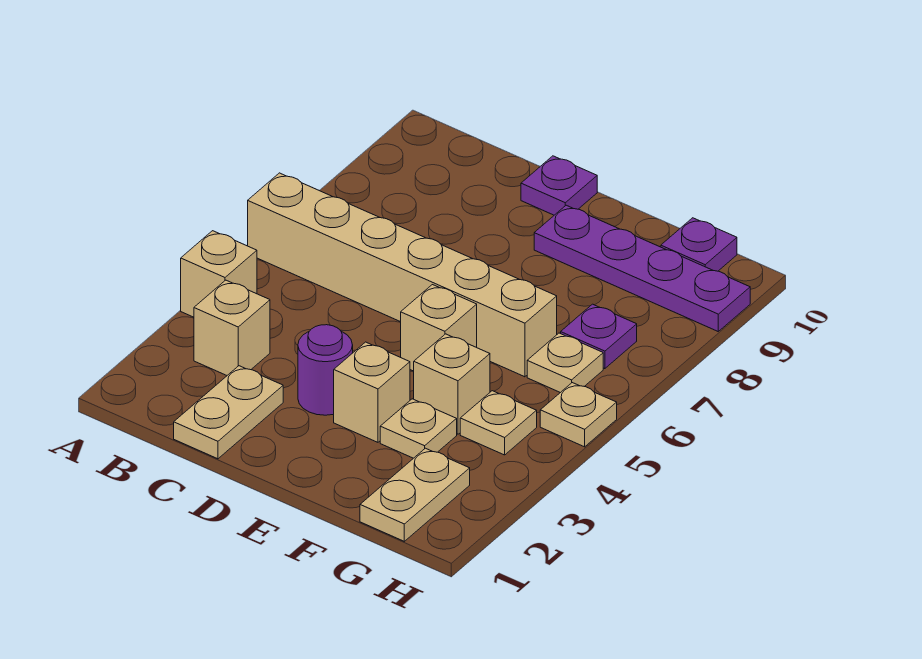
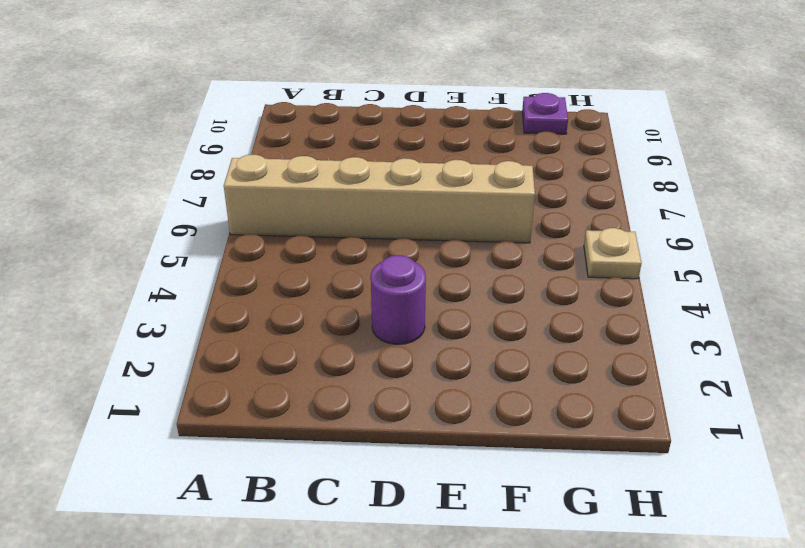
none -> tan brick A4 level 1
none -> tan brick B3 level 1
none -> tan plate C1:C2 level 1

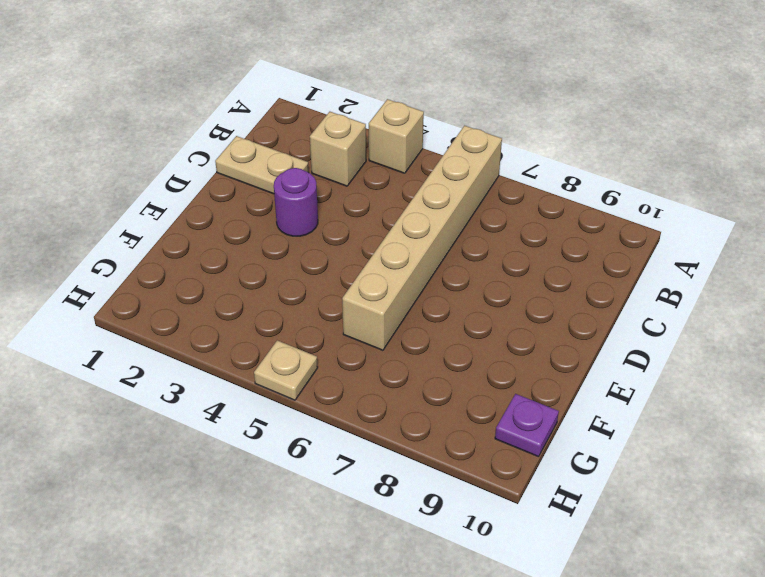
none -> purple plate D10 level 1
none -> tan brick E3 level 1
none -> tan brick E5 level 1

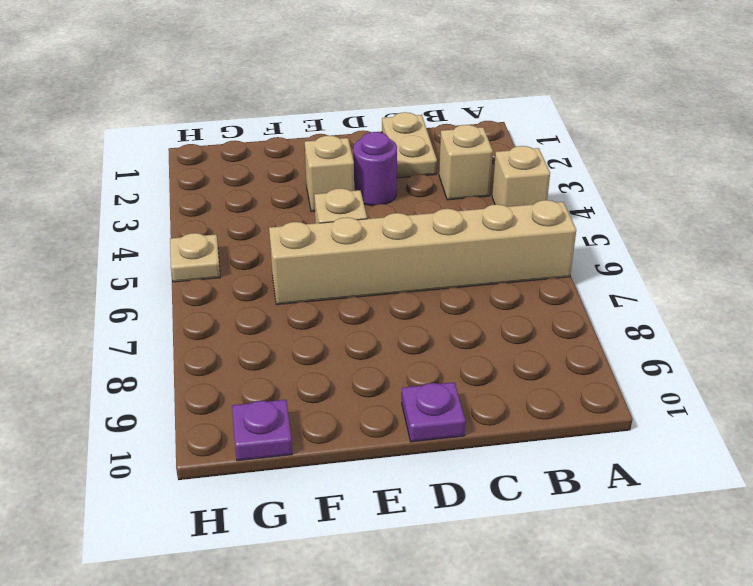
none -> purple plate E9:H9 level 1
none -> tan plate F3 level 1
none -> tan brick F4 level 1

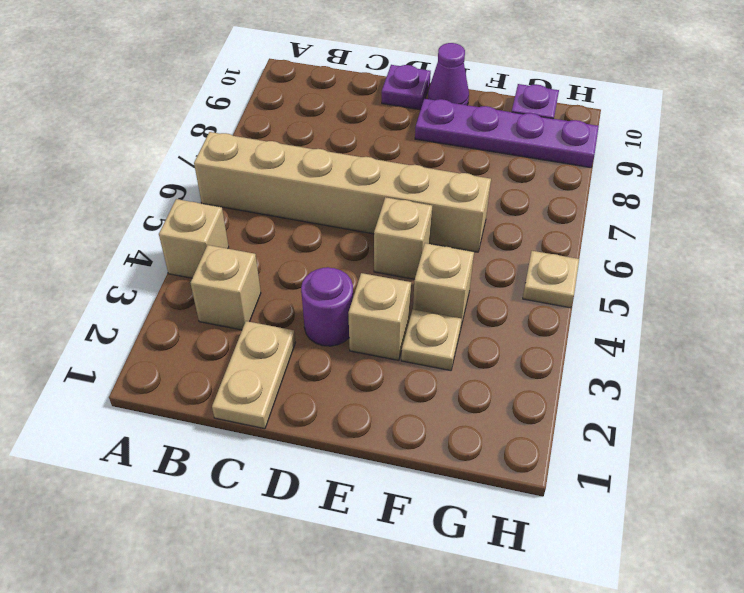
purple cone E10 level 1 -> none
none -> tan plate G1:G2 level 1
none -> tan plate G4 level 1
none -> tan plate G6 level 1

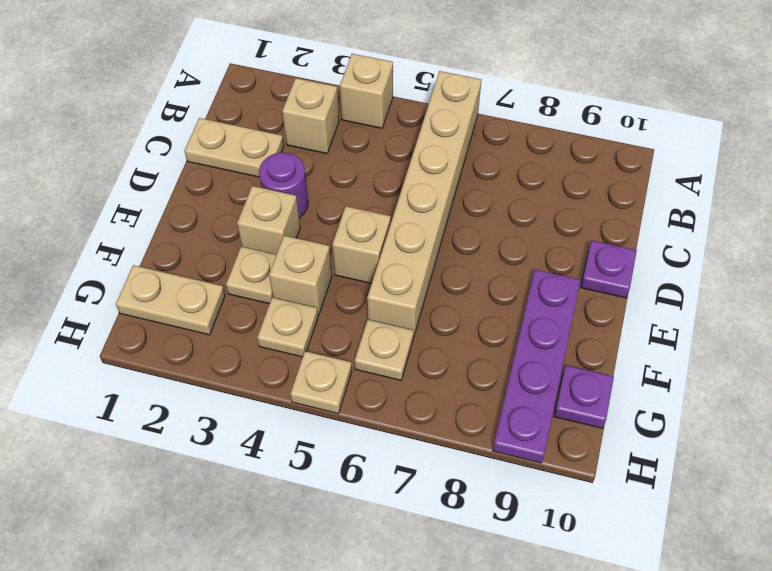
none -> purple plate G7 level 1

